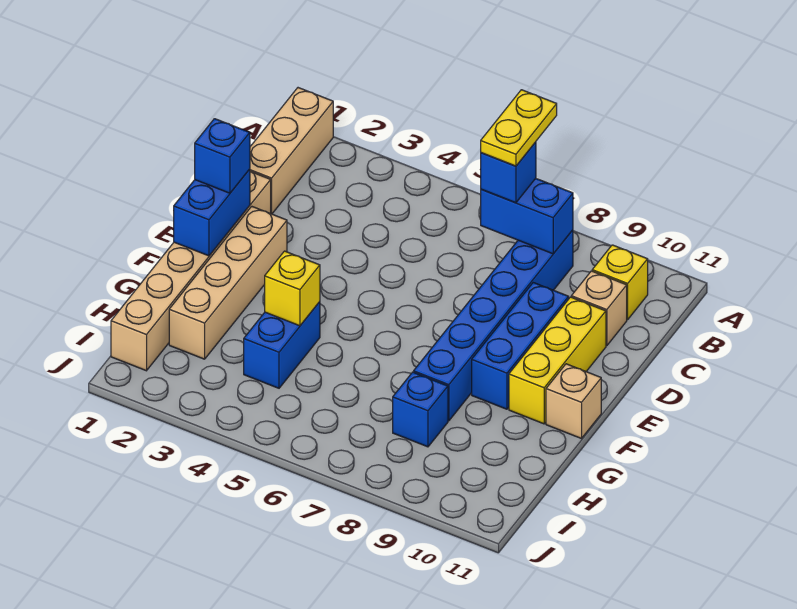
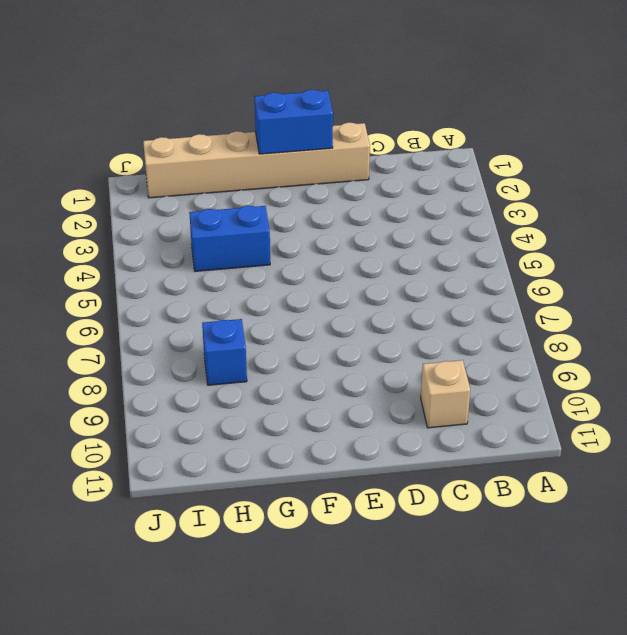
none -> tan brick A1:C1 level 1
none -> blue brick B8:G8 level 1
none -> yellow brick B10 level 1

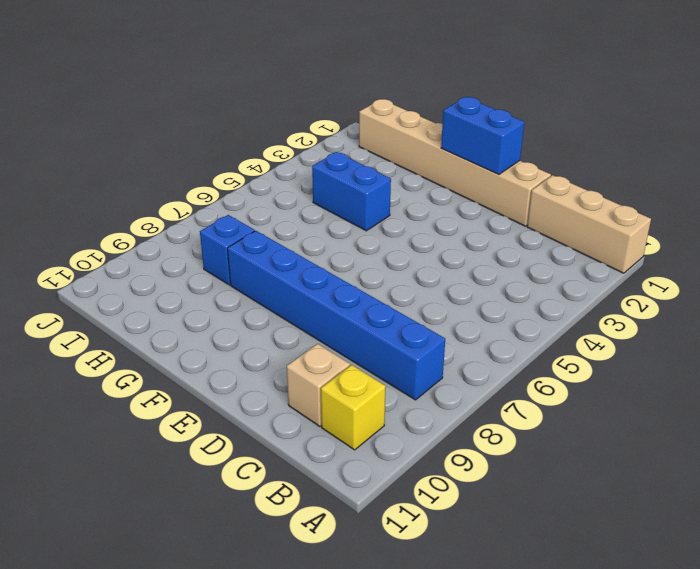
none -> blue brick D9:F9 level 1
none -> yellow brick D10:F10 level 1
none -> tan brick E2:H2 level 1

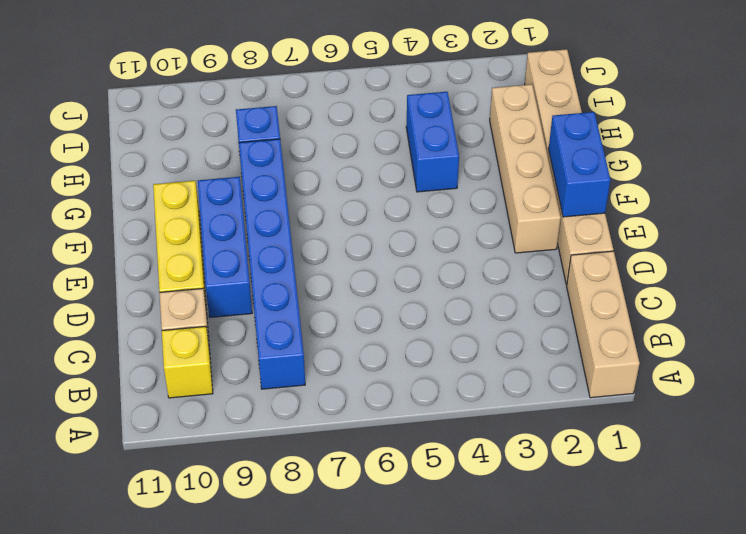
none -> tan brick F11 level 1
none -> blue brick B7:B8 level 2
none -> yellow brick G4 level 2

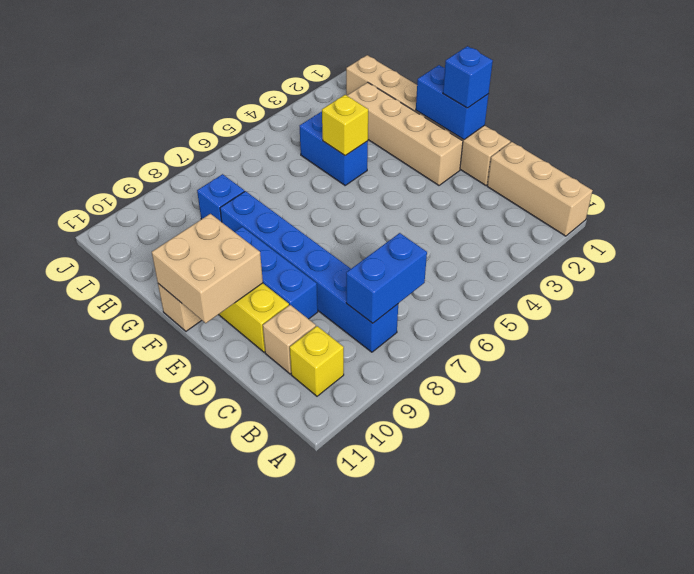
tan brick E10:F11 level 2 -> none
none -> blue brick B7 level 3
none -> yellow plate A7:B7 level 4

